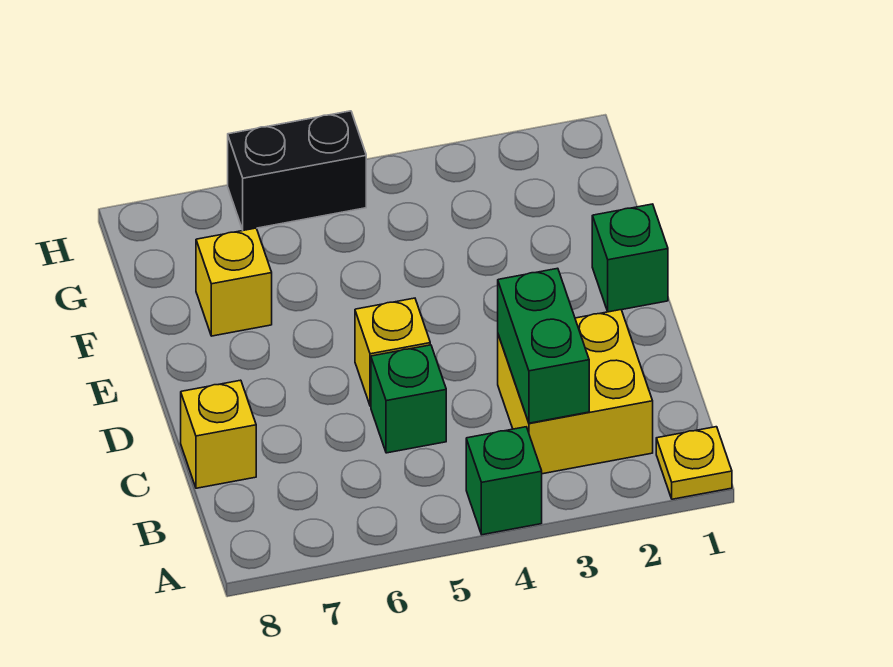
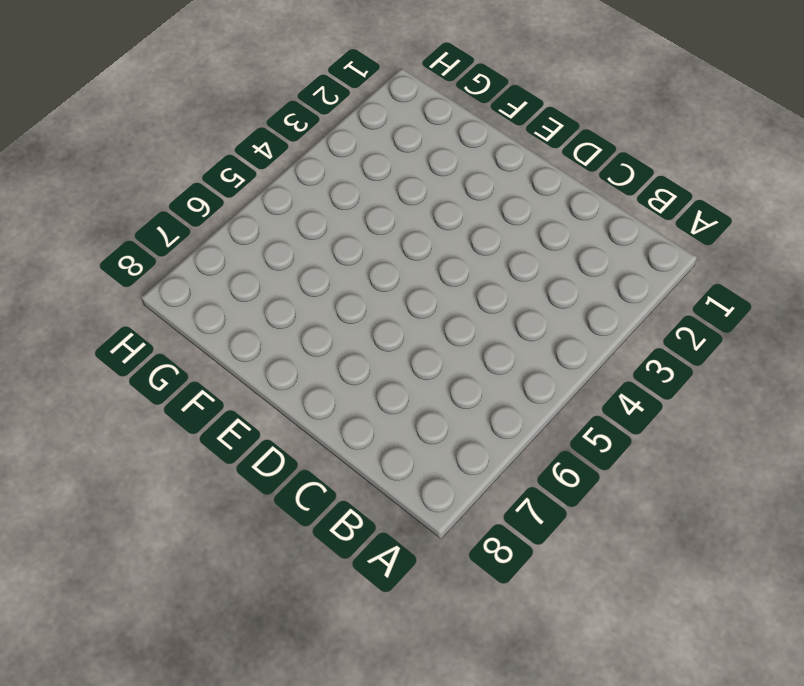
none -> yellow plate A1 level 1
none -> green brick A4 level 1

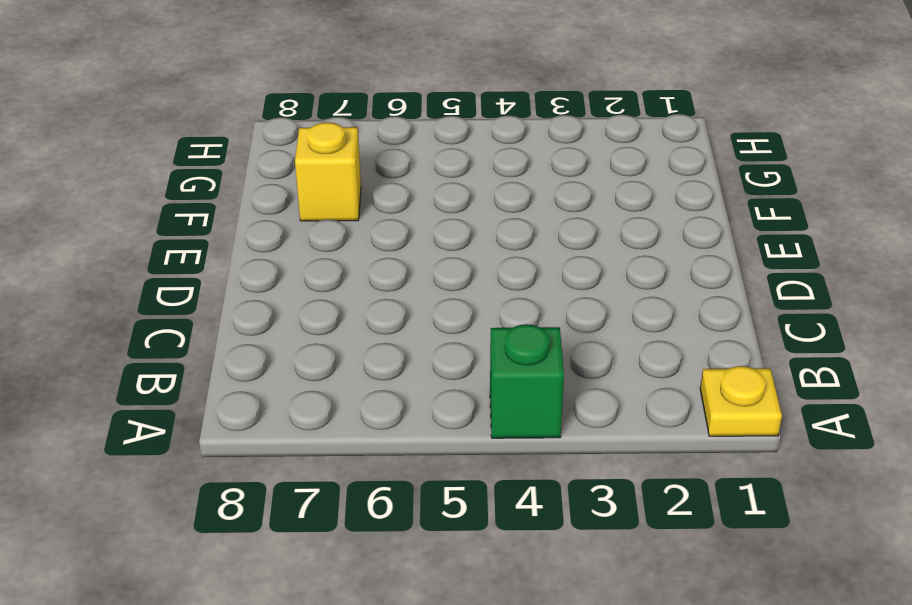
none -> yellow brick B2:C3 level 1
none -> green brick C5 level 1

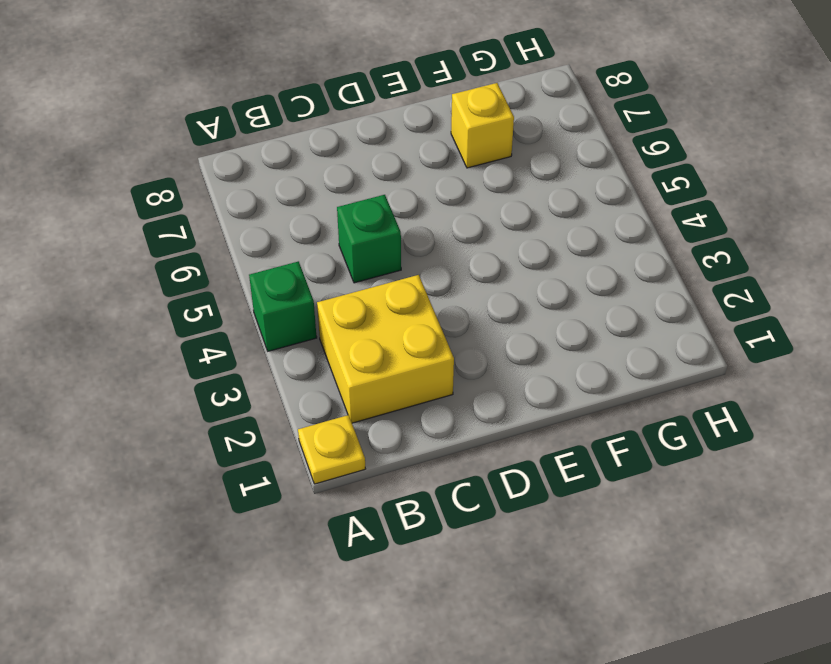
none -> yellow brick C8 level 1
none -> yellow brick D5 level 1

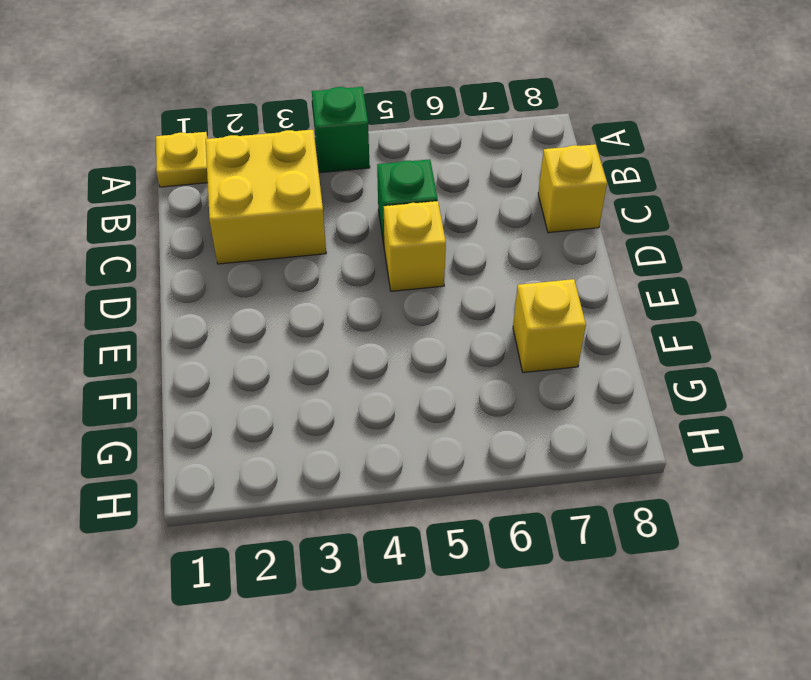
none -> green brick E1 level 1
none -> black brick H5:H6 level 1

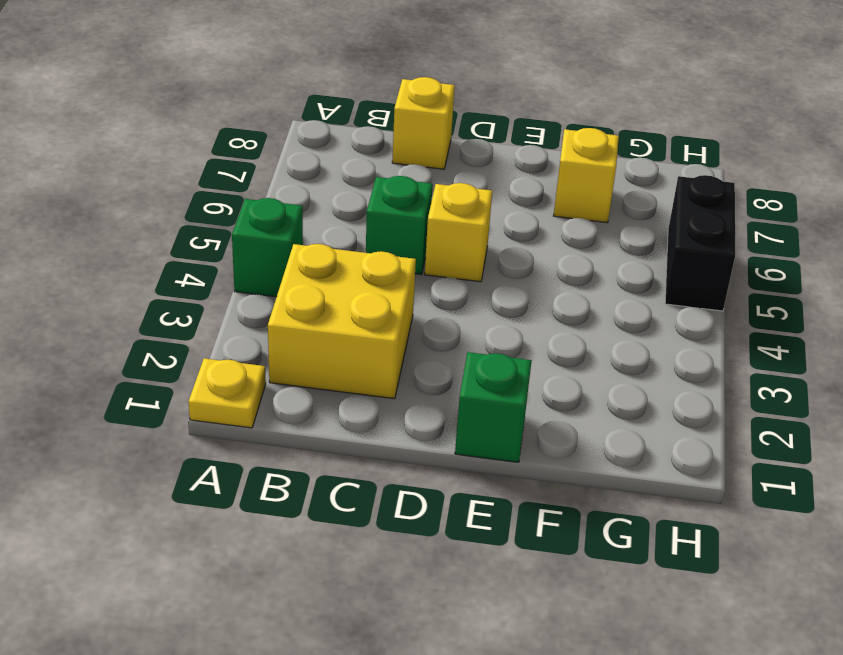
none -> green brick B3:C3 level 2

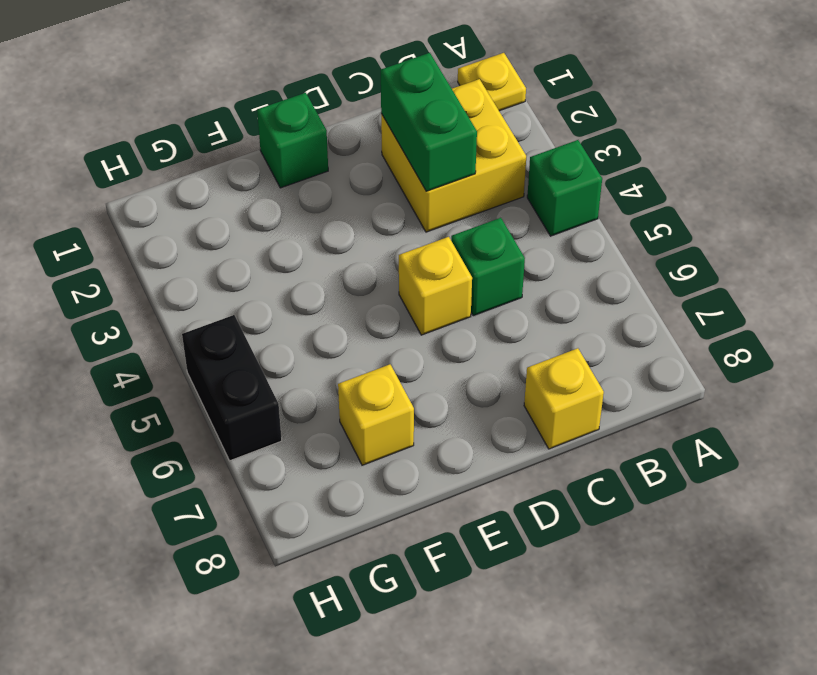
green brick C2:C3 level 2 -> green brick B3:C3 level 2

